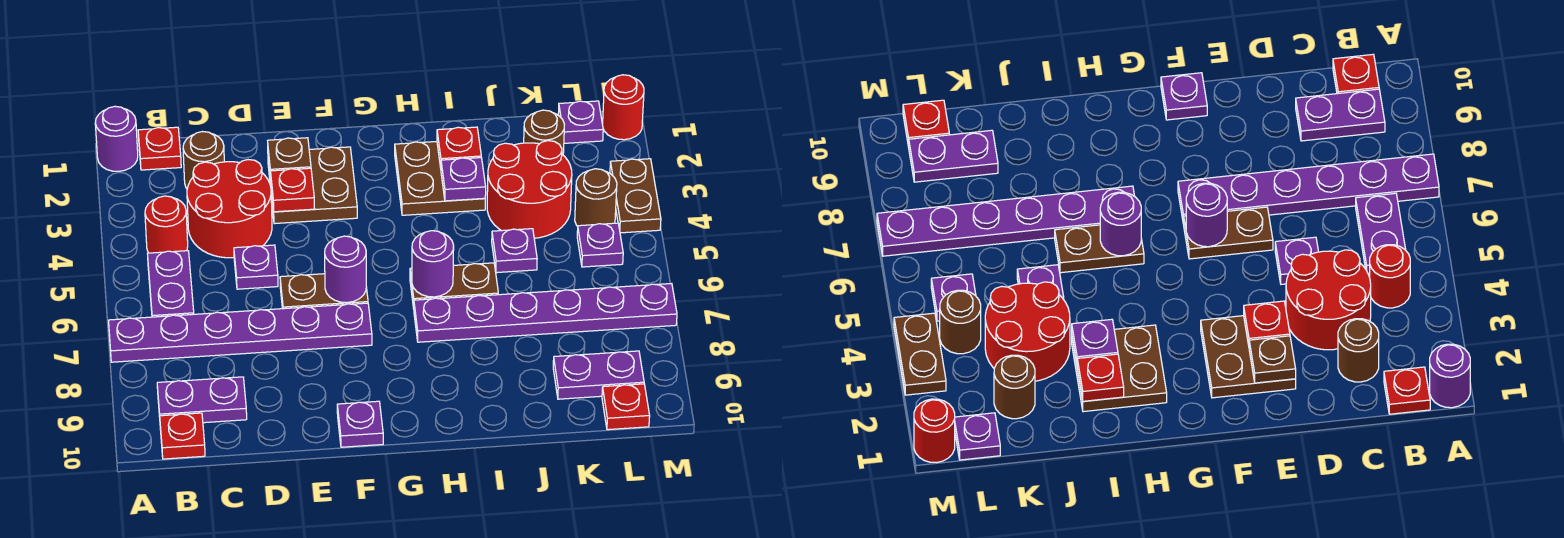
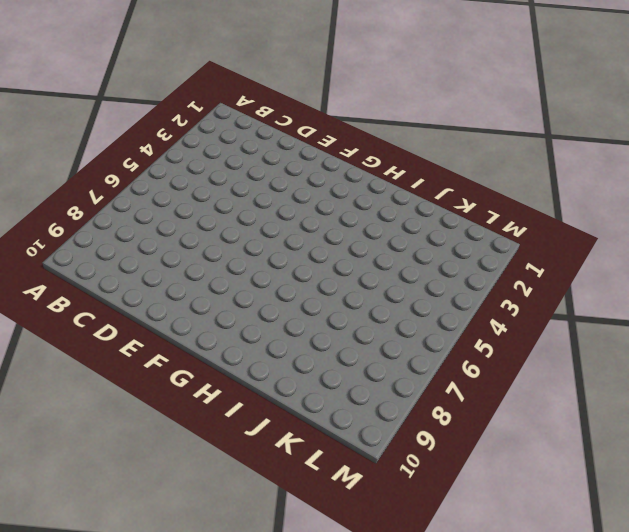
none -> purple round brick A1 level 1
none -> purple plate A7:F7 level 1
none -> red plate B1 level 1
none -> red round brick B4 level 1

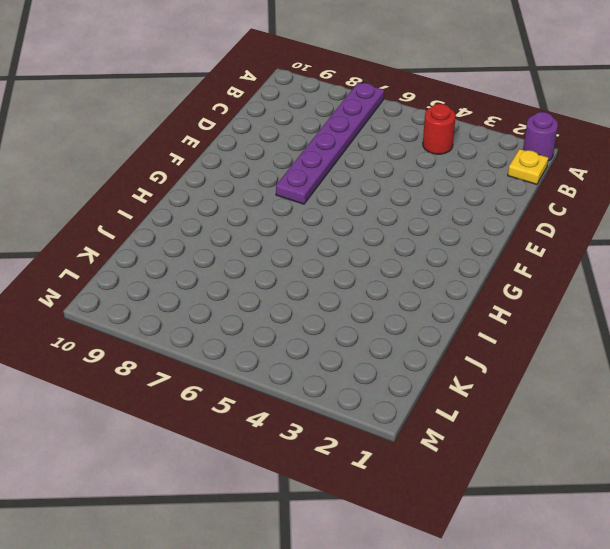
yellow plate B1 level 1 -> red plate B1 level 1
none -> purple plate B5:B6 level 1
none -> purple plate B9:C9 level 1
none -> red plate B10 level 1
none -> brown round brick C2 level 1

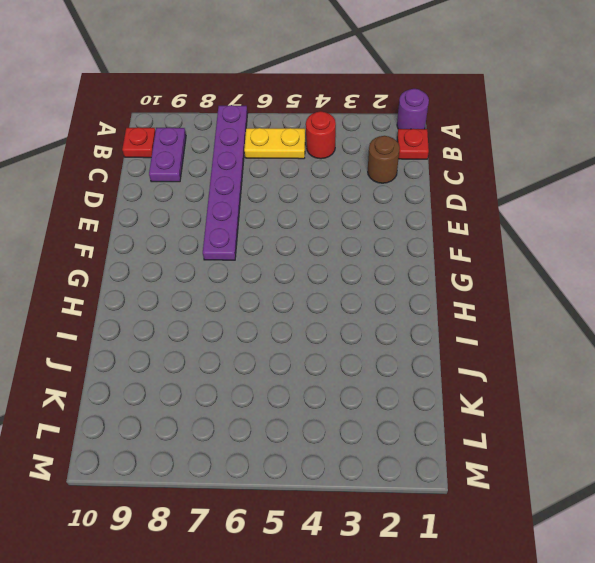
yellow plate B5:B6 level 1 -> purple plate B5:B6 level 1
none -> red round brick C3:D4 level 1
none -> purple plate D5 level 1
none -> brown plate E2:F3 level 1
none -> brown plate E6:F6 level 1

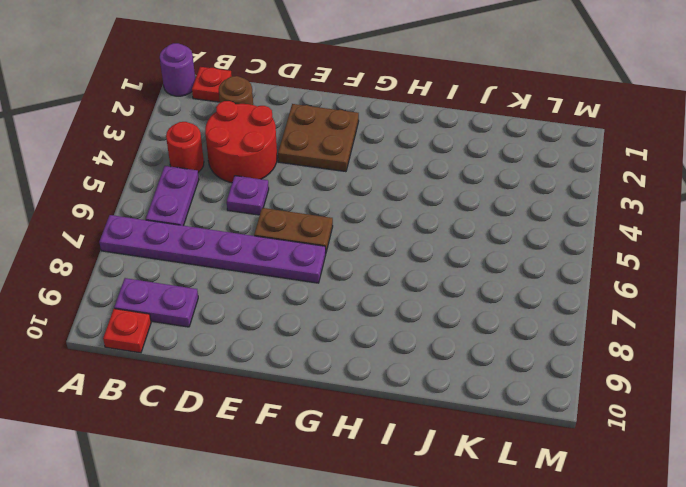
none -> purple plate F10 level 1
none -> brown plate H2:I3 level 1
none -> brown plate H6:I6 level 1
none -> purple plate H7:M7 level 1

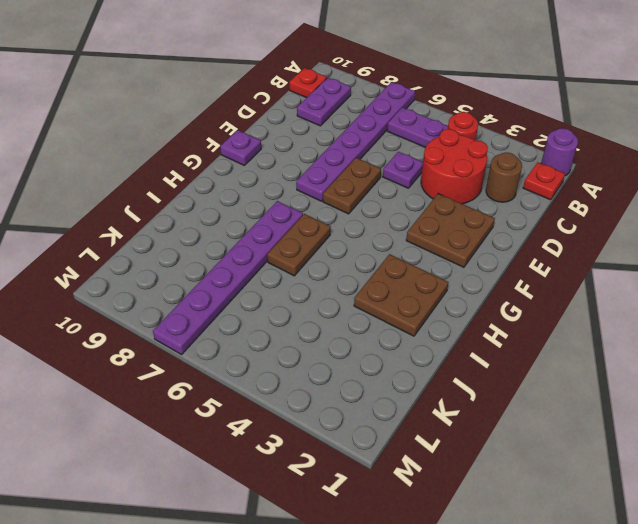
none -> red round brick J3:K4 level 1
none -> purple plate J5 level 1
none -> brown round brick K2 level 1
none -> purple plate K9:L9 level 1

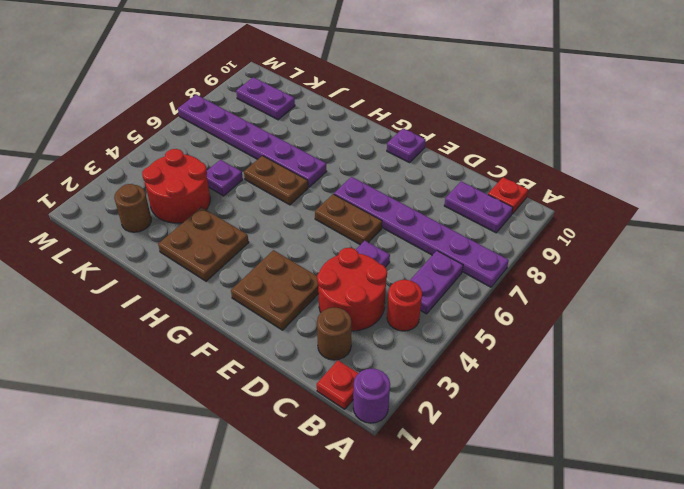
none -> purple plate L1 level 1
none -> brown round brick L4 level 1
none -> purple plate L5 level 1
none -> red plate L10 level 1

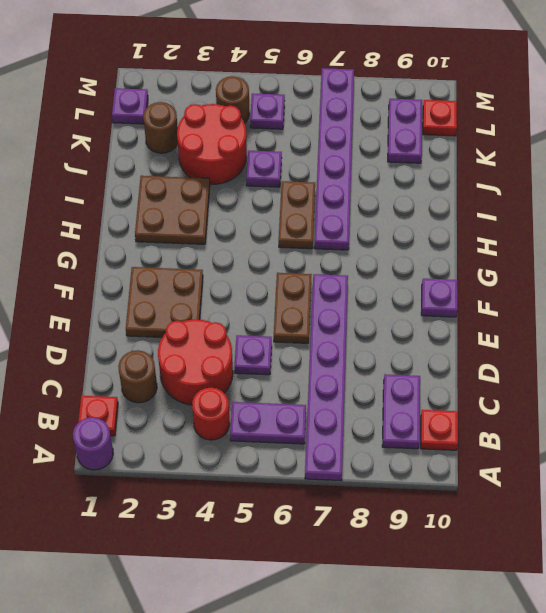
none -> red round brick M1 level 1
none -> brown plate M3:M4 level 1
none -> brown plate E2 level 2
none -> red plate E3 level 2

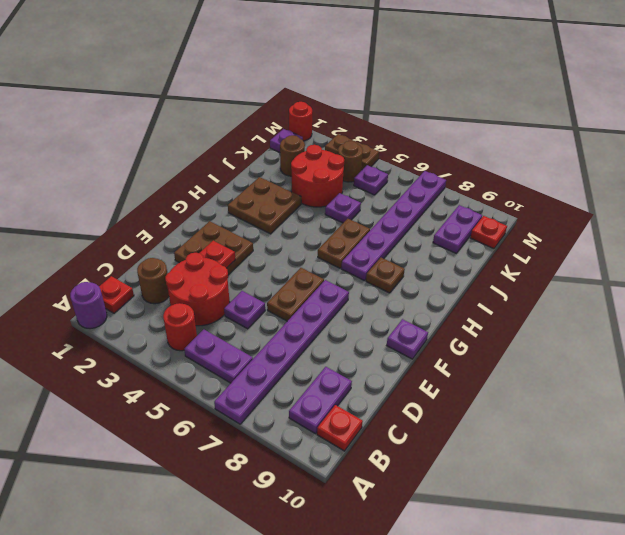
brown plate H8 level 1 -> brown plate E2 level 2
none -> purple round brick F6 level 2
none -> purple round brick H6 level 2
none -> red plate I2 level 2
none -> purple plate I3 level 2

